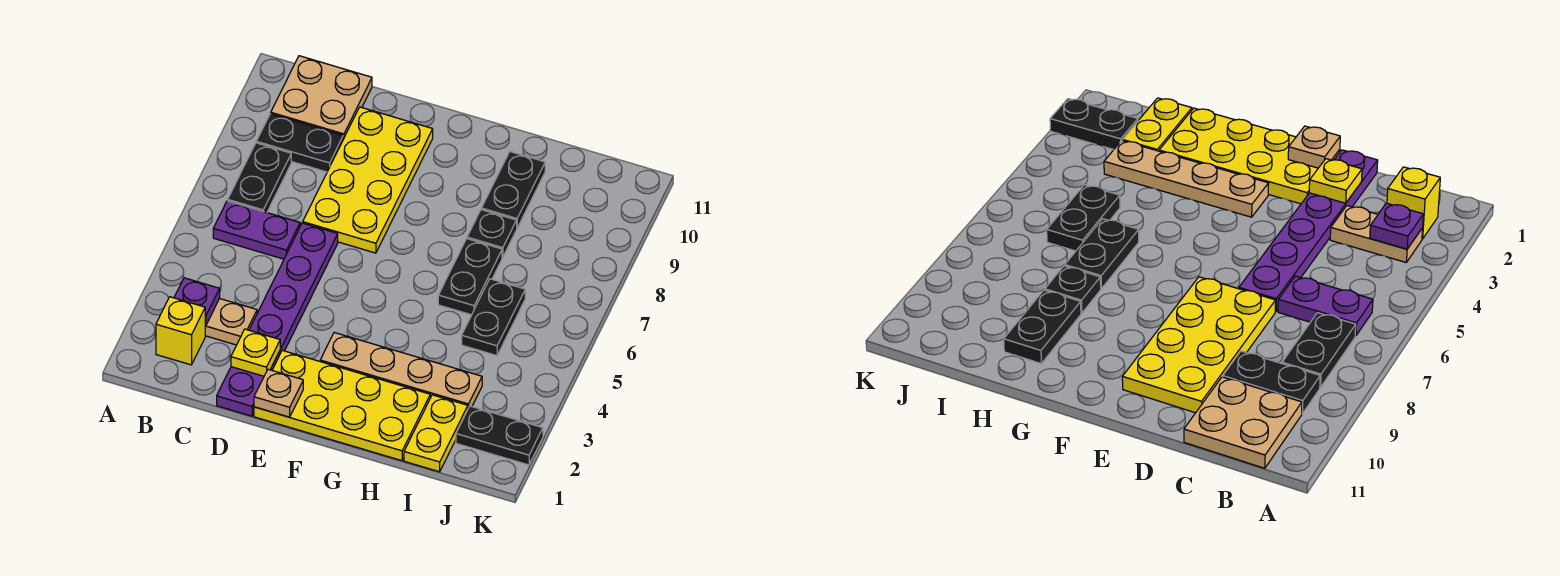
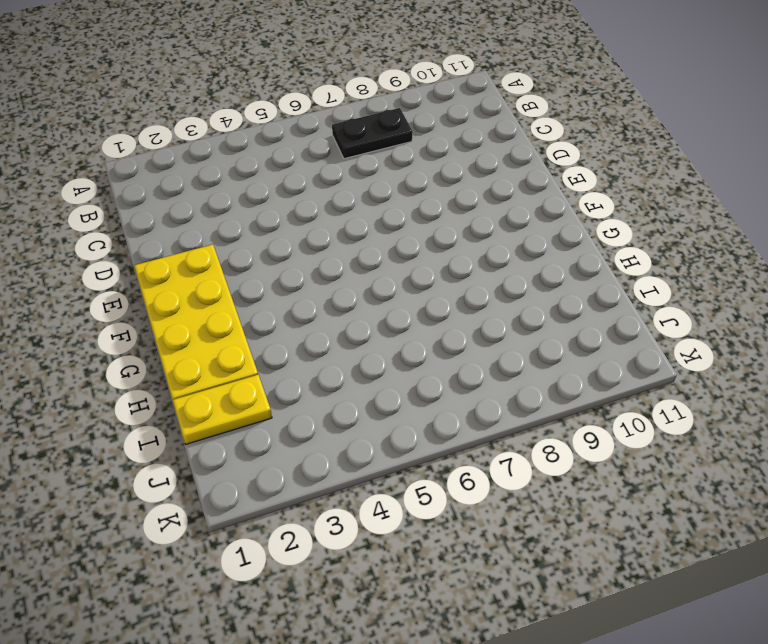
none -> yellow brick B2 level 1
none -> tan plate B3:C3 level 1
none -> purple plate B6:C6 level 1

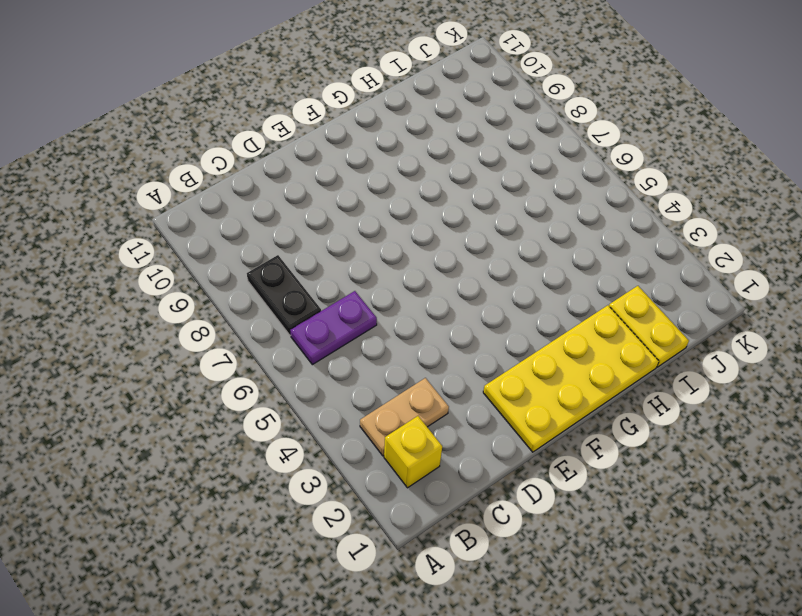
none -> black plate B9:C9 level 1
none -> tan plate B10:C11 level 1
none -> purple plate D1:D6 level 1

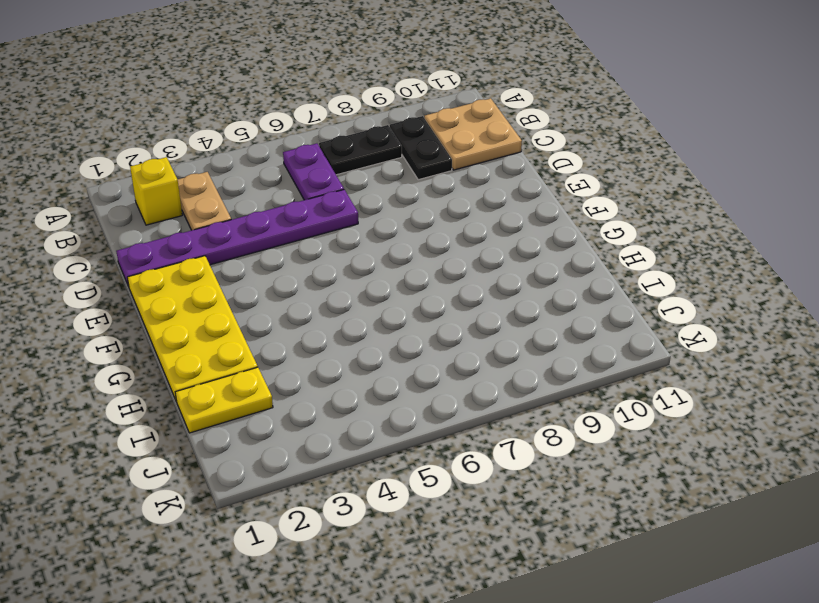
none -> yellow plate D7:E10 level 1
none -> tan plate F3:I3 level 1
none -> black plate H6:H7 level 1

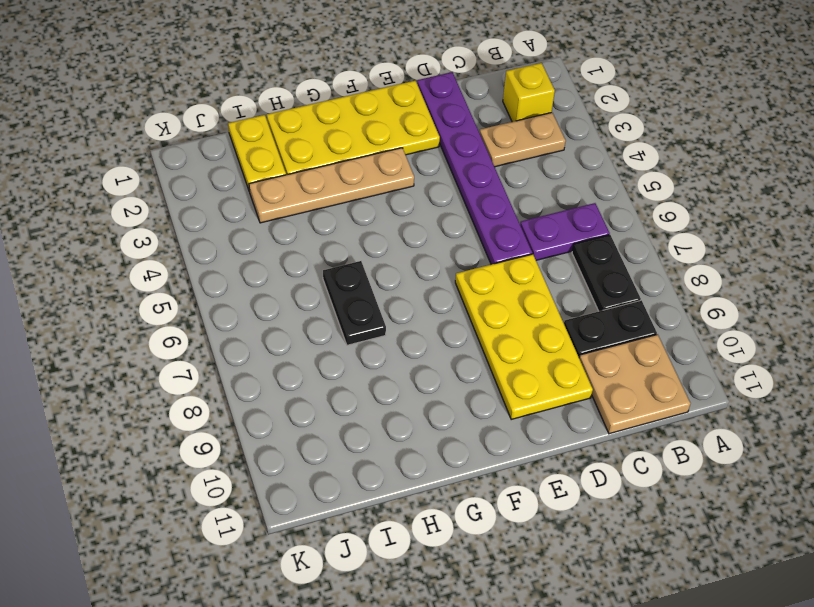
none -> black plate H8 level 1
none -> black plate H9:H10 level 1
none -> black plate I5:I6 level 1

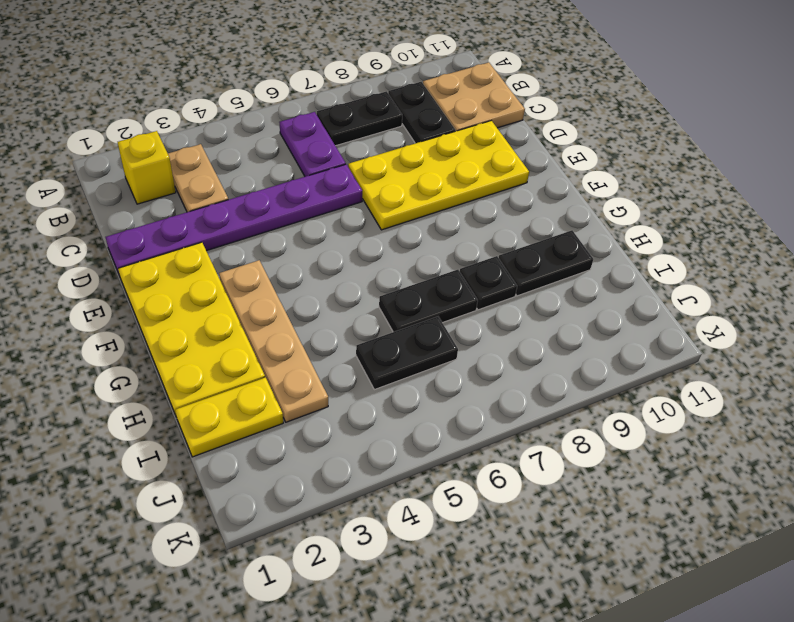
none -> black plate J2:K2 level 1
none -> purple plate B3 level 2
none -> yellow plate D2 level 2

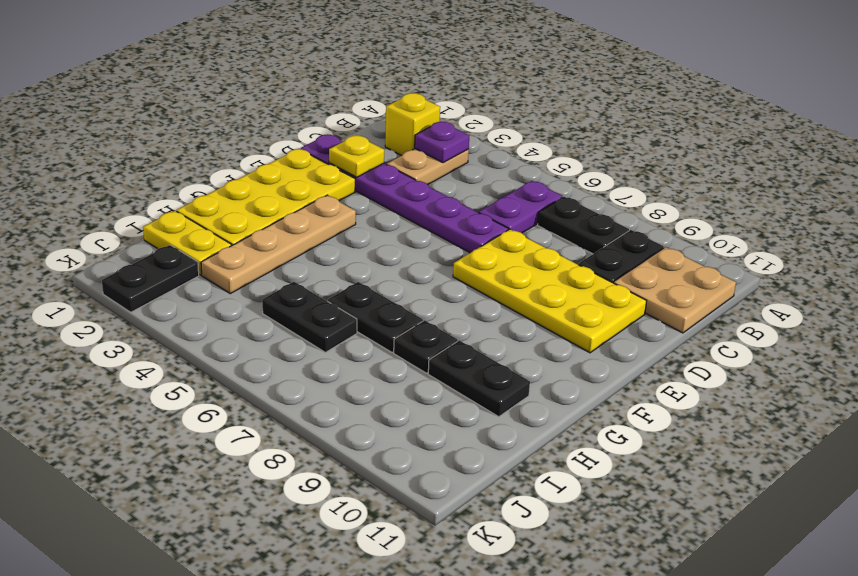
none -> tan plate E1 level 2

